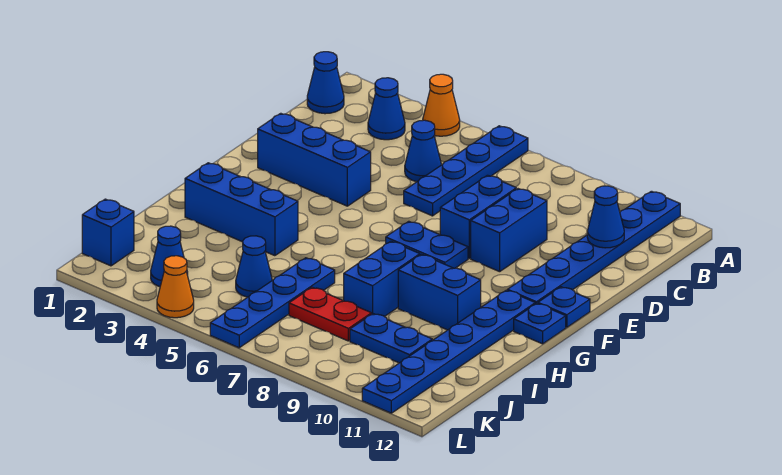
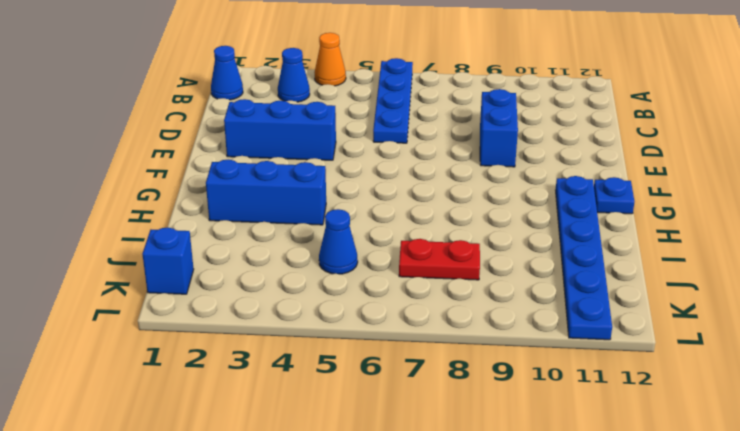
none -> blue plate A11:F11 level 1
none -> blue cone C5 level 1
none -> blue brick D8:E8 level 1

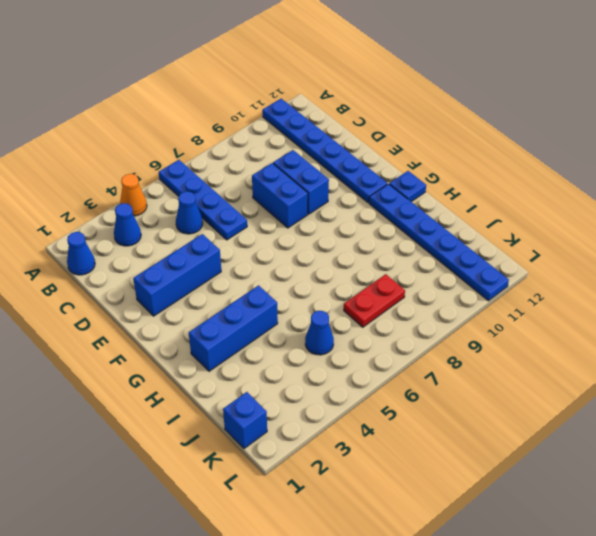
none -> blue plate F7:F8 level 1
none -> blue plate F12 level 1
none -> blue brick H8:I8 level 1

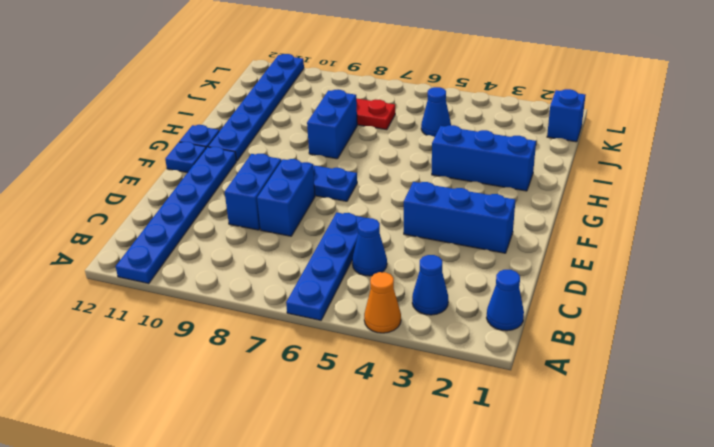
none -> blue brick H9:H10 level 1
none -> blue plate I6:L6 level 1
none -> blue plate J9:J10 level 1

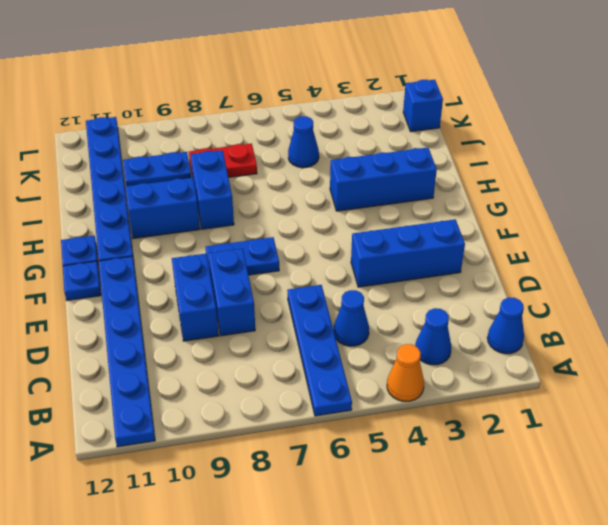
none -> blue plate I6:L6 level 1
none -> blue cone K3 level 1
none -> orange cone L4 level 1

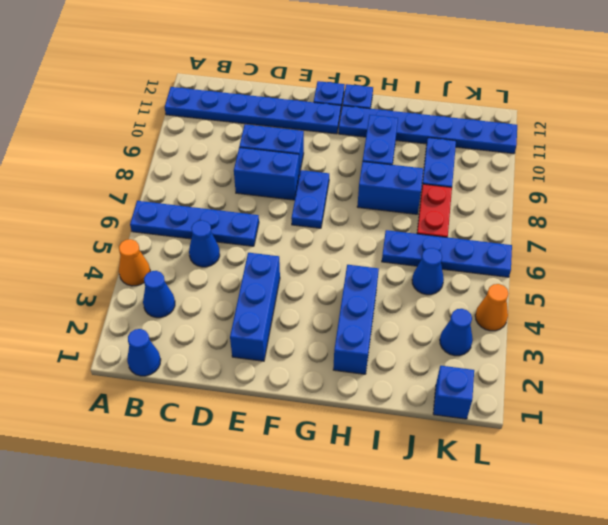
none -> blue cone C11 level 2

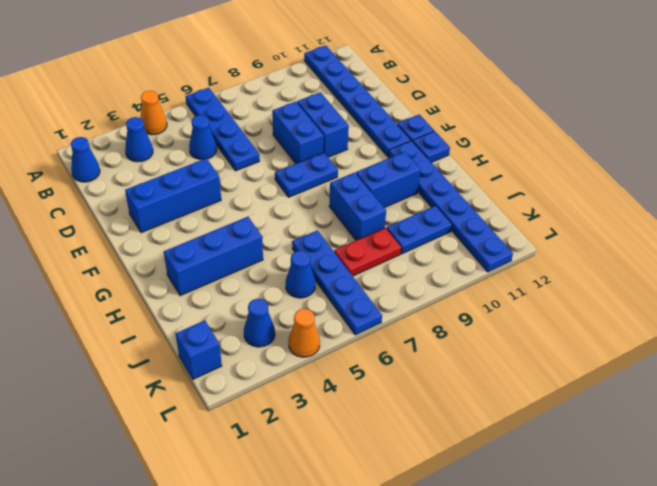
none -> blue cone C11 level 2

